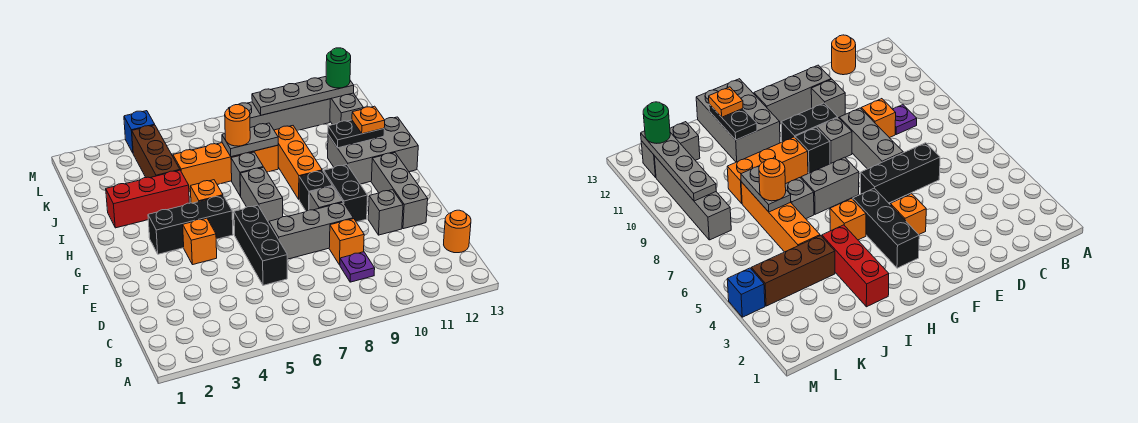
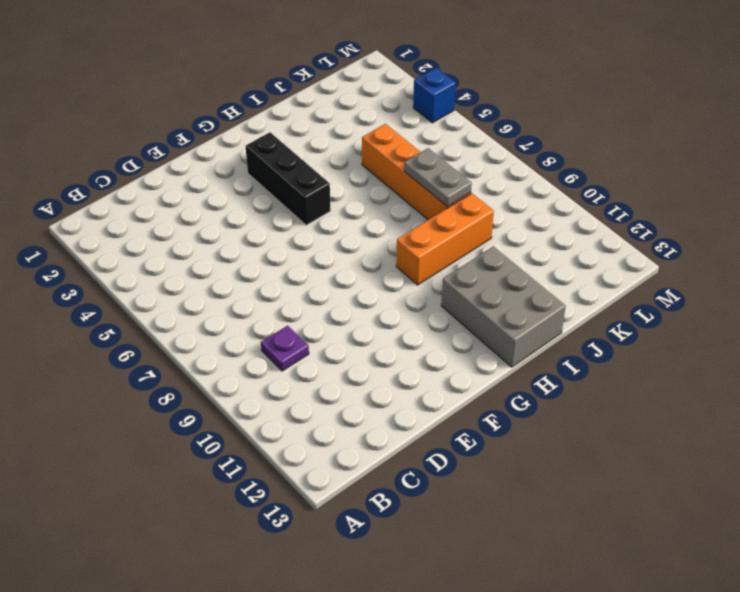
none -> orange round brick C13 level 1
none -> black brick D6:F6 level 1
none -> orange brick D9 level 1

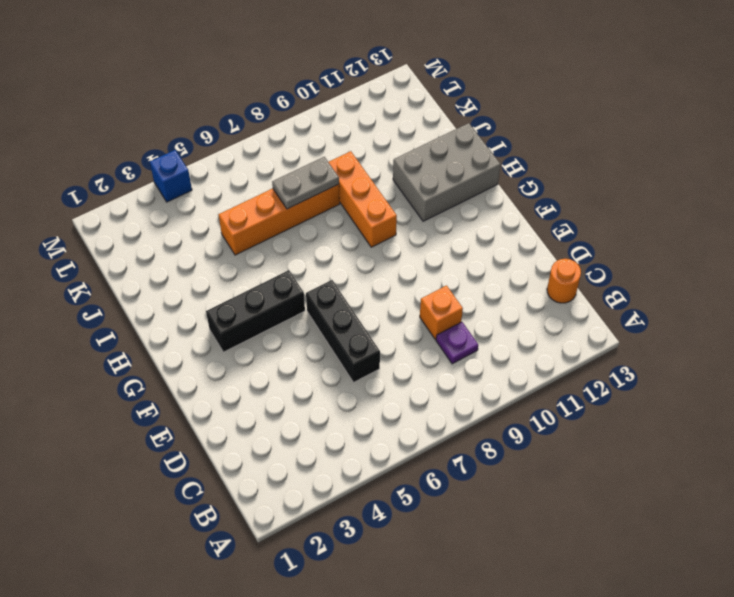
none -> grey brick E7:E9 level 1
none -> grey brick E11 level 1
none -> grey brick E12:G12 level 1

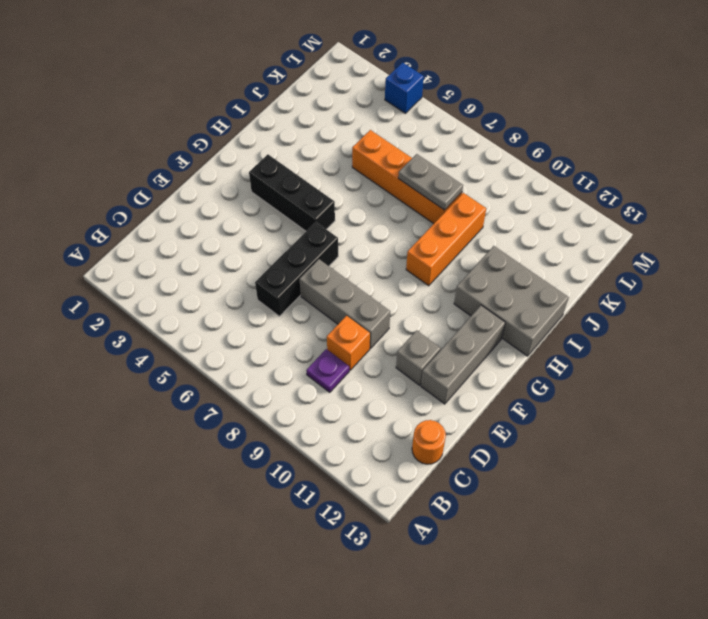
none -> orange brick F4 level 1
none -> grey brick F9 level 1
none -> black brick F10:G10 level 1

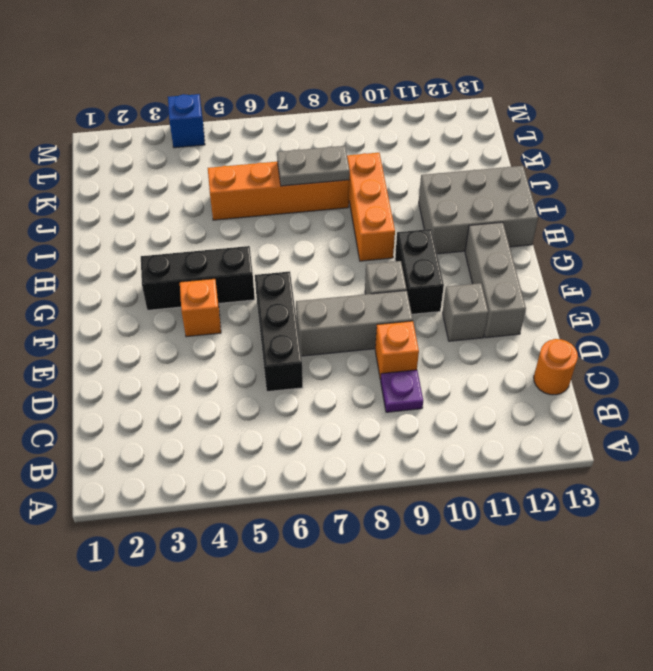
none -> grey brick G7:H7 level 1
none -> black brick G9 level 1
none -> orange brick H5 level 1

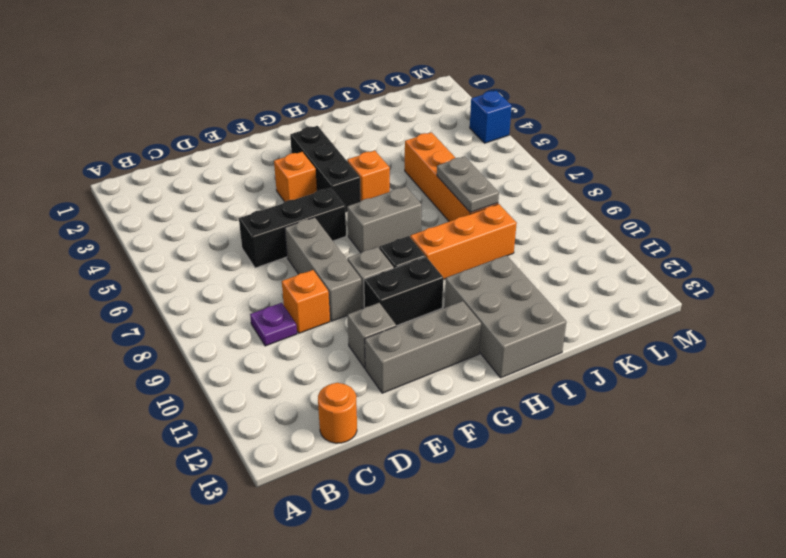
none -> red brick I2:I4 level 1
none -> grey brick I7 level 1
none -> brown brick J4:L4 level 1

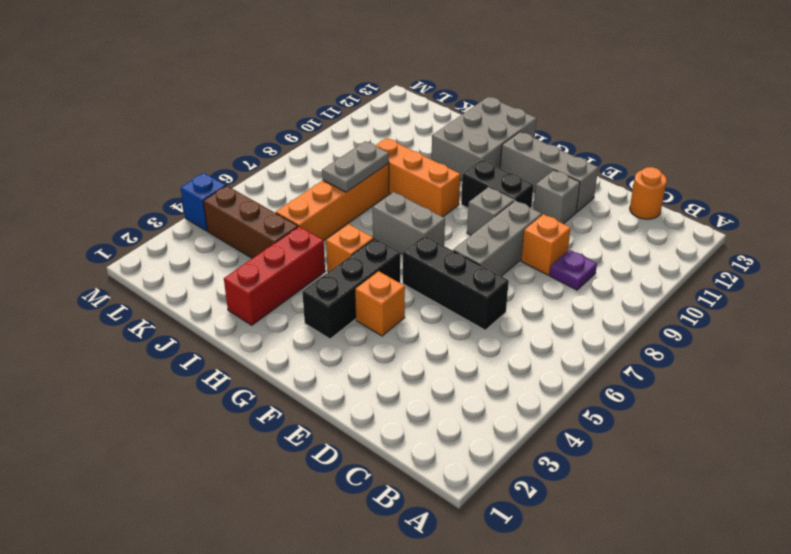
none -> black brick G9 level 1
none -> grey brick I7 level 1
none -> grey brick K12:L12 level 1

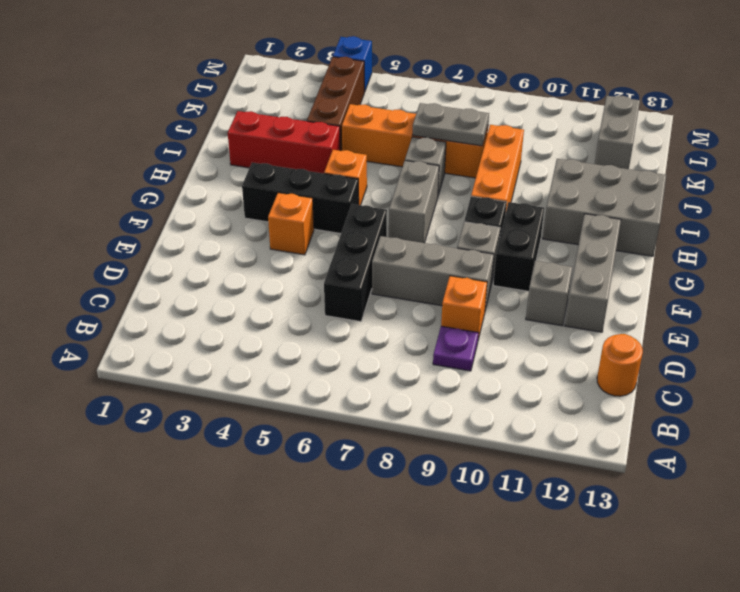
none -> grey brick L8:L11 level 1
none -> black plate I11:I12 level 2
none -> grey plate L9:L12 level 2

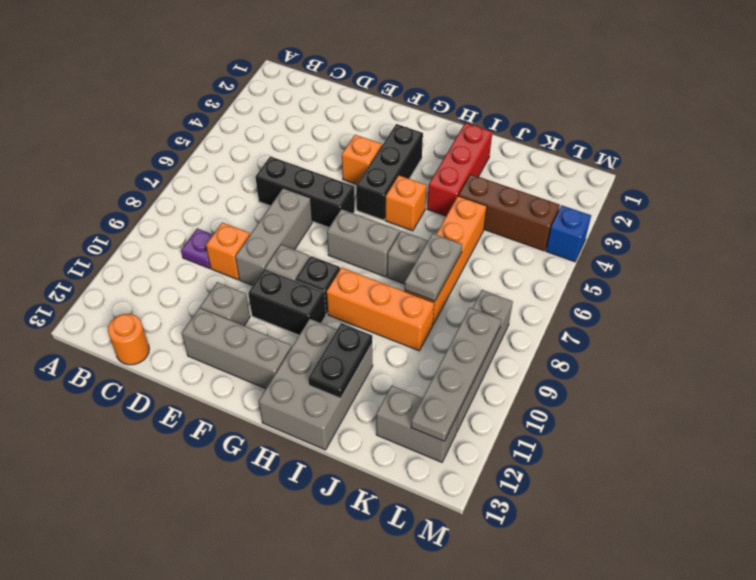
none -> orange plate I12 level 3
none -> orange round brick J7 level 3
none -> green round brick L12 level 3

